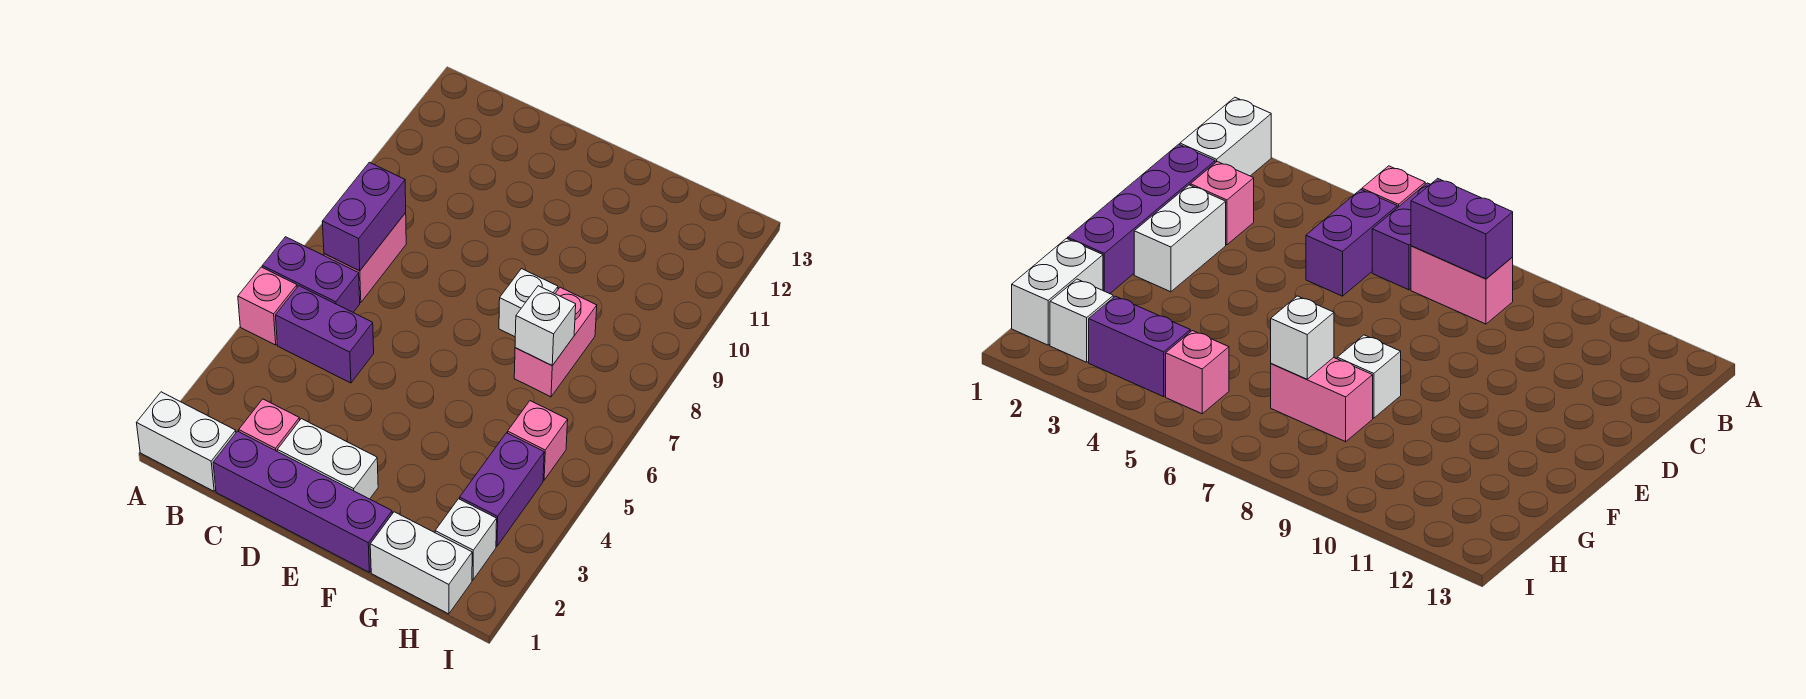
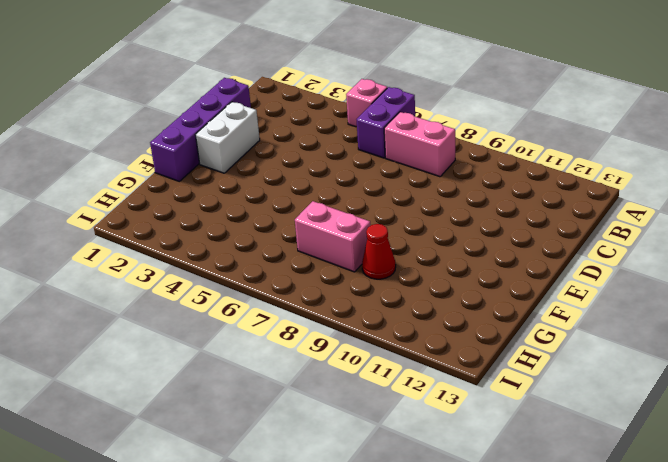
red cone G9 level 1 -> none
none -> white brick A1:B1 level 1
none -> purple brick B5:C5 level 1
none -> pink brick C2 level 1

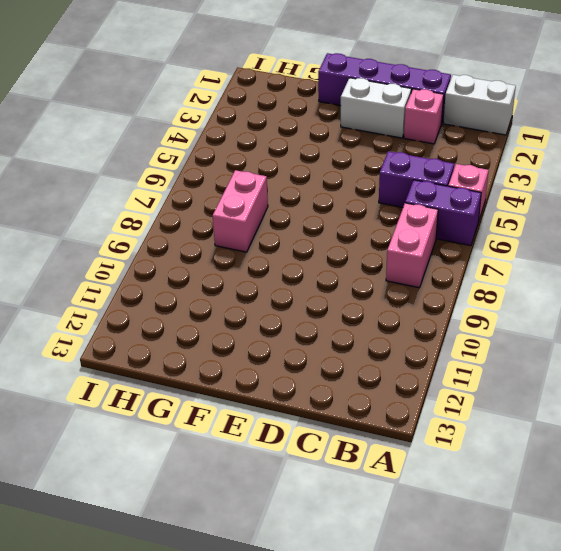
none -> white brick F8 level 1
none -> white brick G1:H1 level 1
none -> white brick H2 level 1

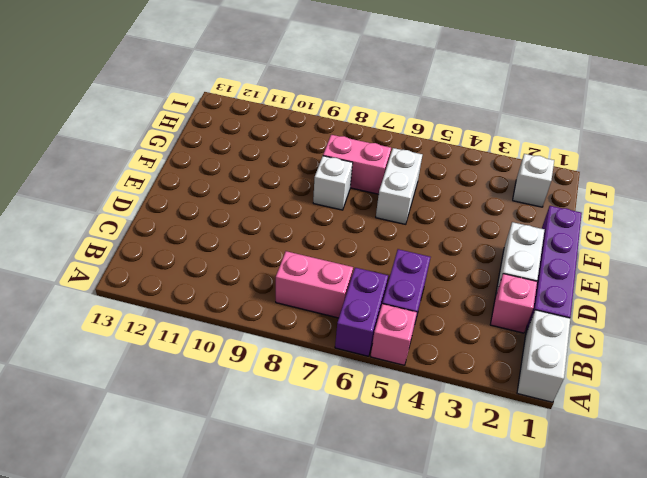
white brick F6:G6 level 1 -> white brick G1:H1 level 1
none -> purple brick H3:H4 level 1
none -> pink brick H5 level 1
none -> purple brick B7:B8 level 2

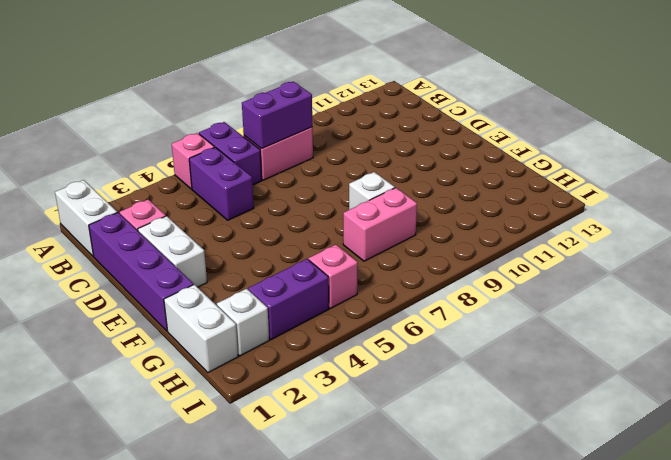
none -> white brick G7 level 2

